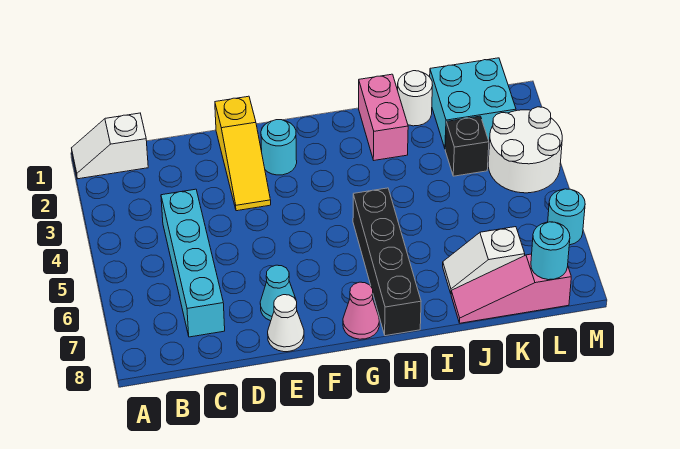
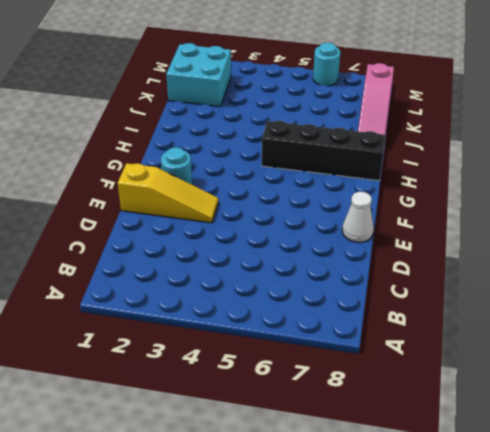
none -> white slope A1:B1 level 1 top B
none -> cyan brick C4:C7 level 1
none -> cyan cone E7 level 1

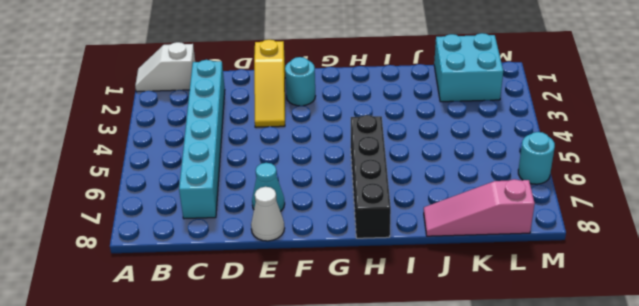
cyan brick C2:C7 level 1 -> cyan brick C4:C7 level 1
none -> pink cone G8 level 1
none -> pink brick I1:I2 level 1
none -> white round brick J1 level 1

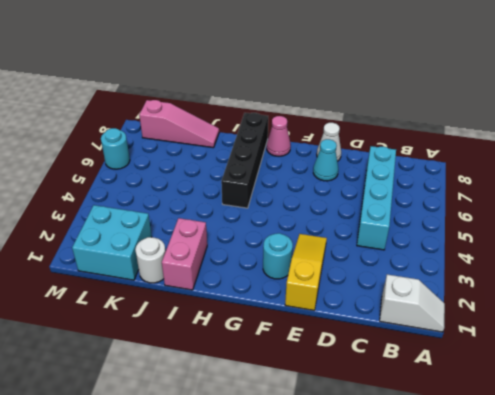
none -> white slope J7:K7 level 1 top K
none -> black brick K3 level 1
none -> white round brick L3:M4 level 1

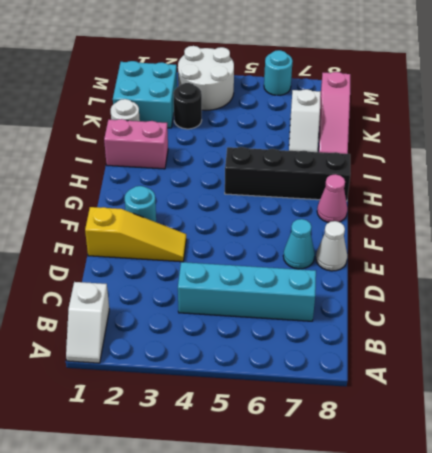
black round brick K3 level 1 -> black brick K3 level 1
none -> cyan round brick L8 level 2

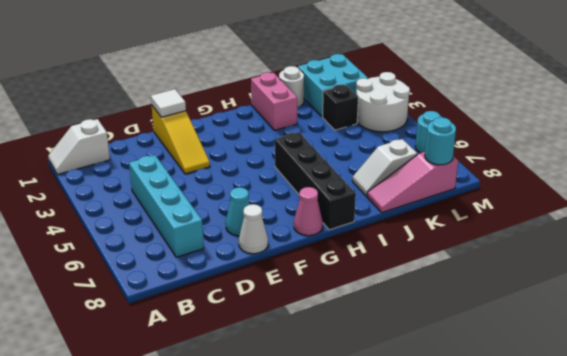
white tile E1 level 2 -> none
none -> cyan round brick F2 level 1

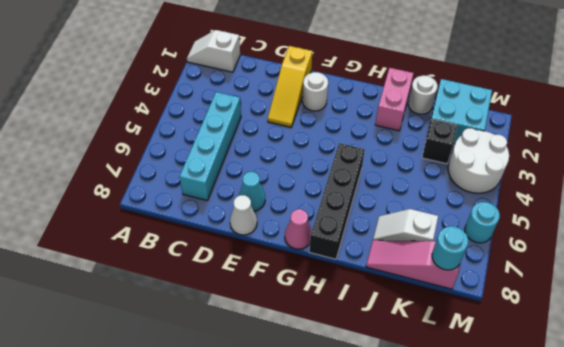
white round brick F2 level 1 -> cyan round brick F2 level 1

